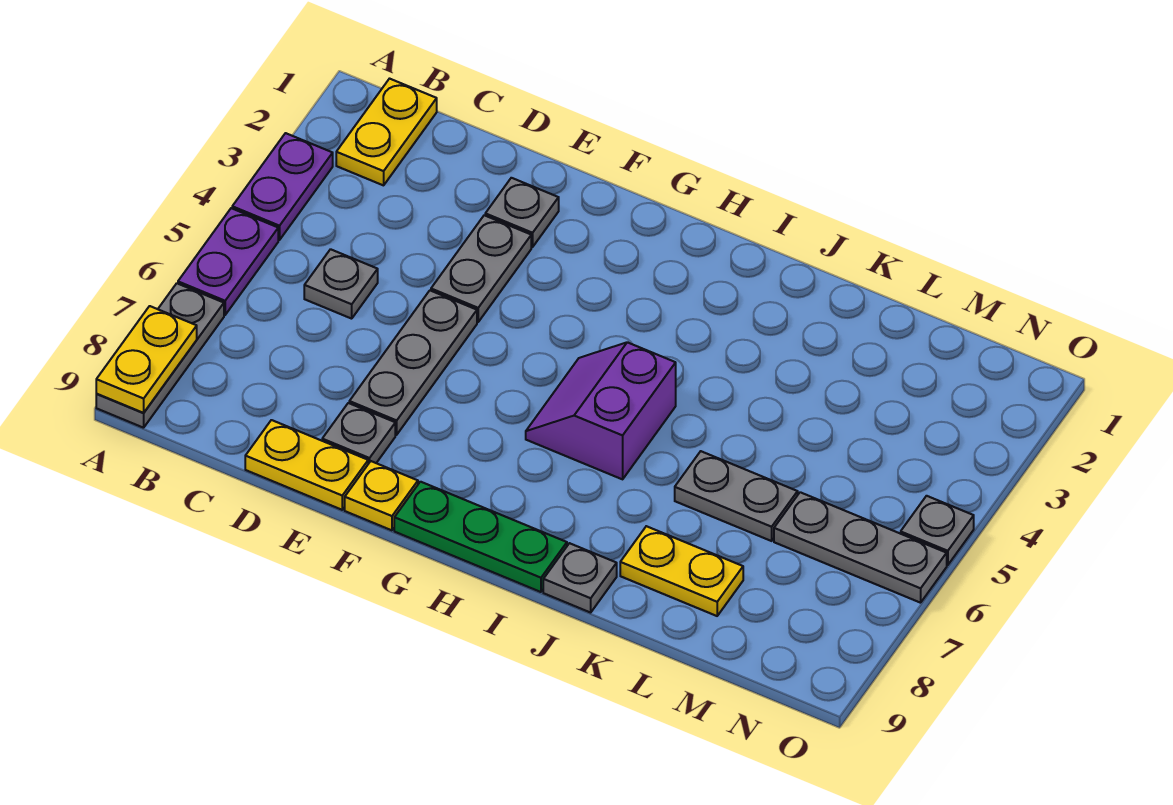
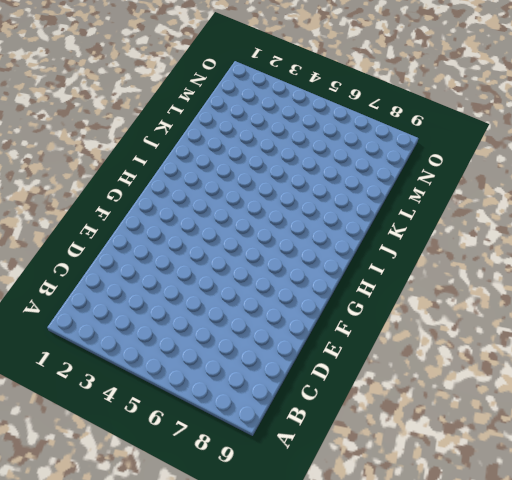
none -> purple plate A3:A4 level 1
none -> purple plate A5:A6 level 1
none -> grey plate A7:A9 level 1

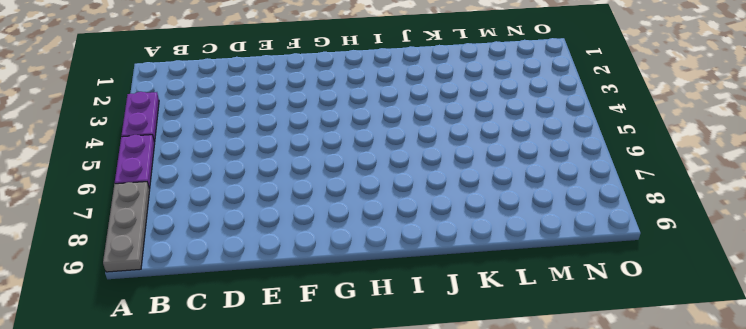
none -> yellow plate B1:B2 level 1
none -> grey plate C5 level 1
none -> yellow plate D9:E9 level 1

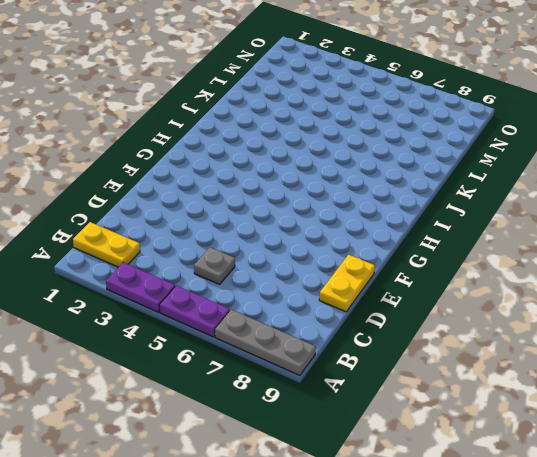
none -> grey plate E2 level 1
none -> grey plate E3:E4 level 1
none -> grey plate E5:E7 level 1

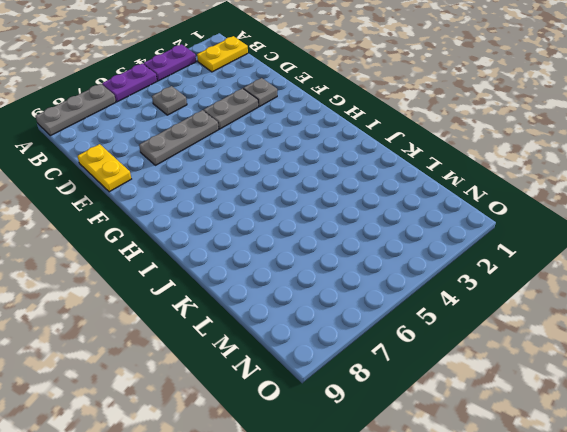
none -> grey plate E8 level 1
none -> yellow plate F9 level 1
none -> green plate G9:I9 level 1

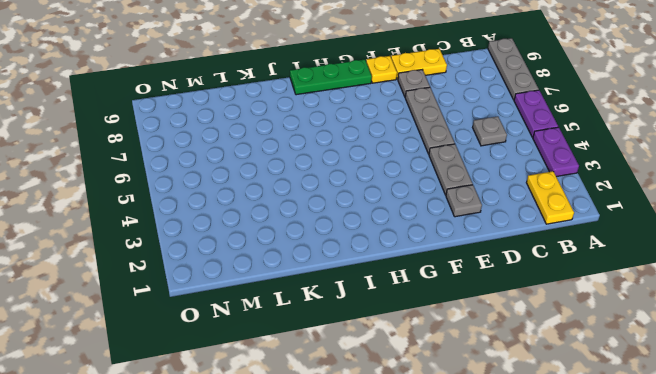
none -> purple slope H5:I6 level 1 top I
none -> grey plate J9 level 1
none -> grey plate K6:L6 level 1

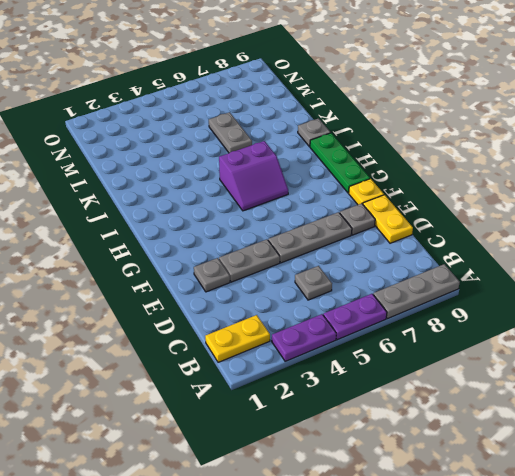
none -> yellow plate K8:L8 level 1
none -> grey plate M6:O6 level 1
none -> grey plate O5 level 1

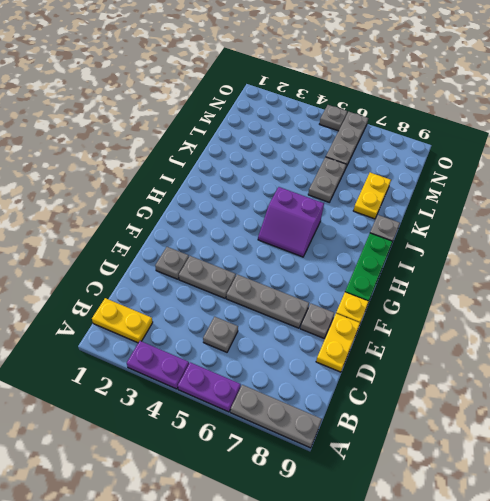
none -> yellow plate A8:A9 level 2

